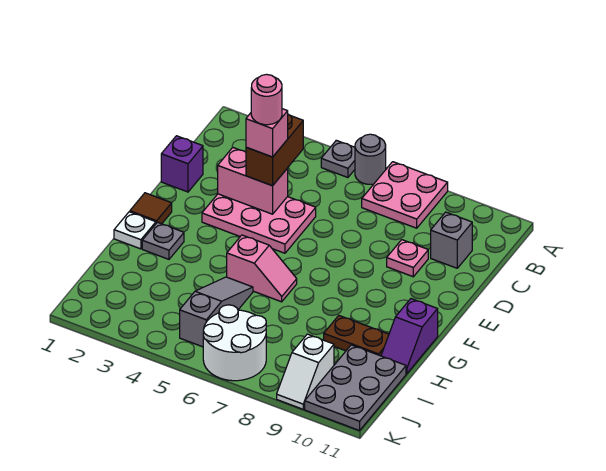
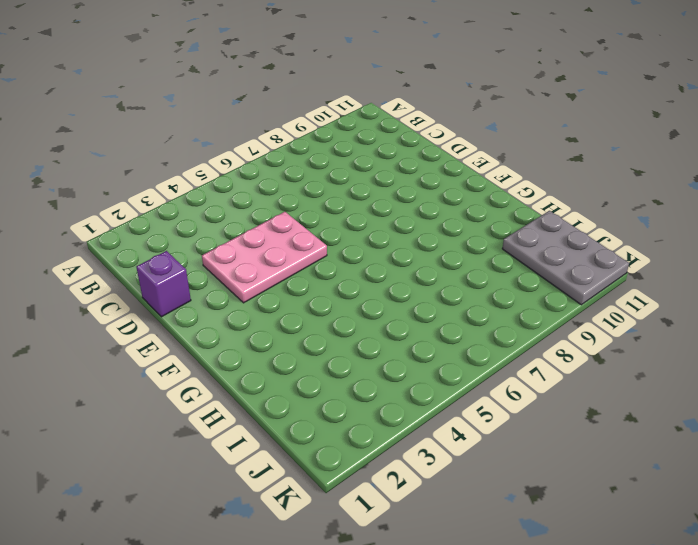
none -> grey plate A5 level 1
none -> grey round brick A6 level 1
none -> pink plate A7:B8 level 1

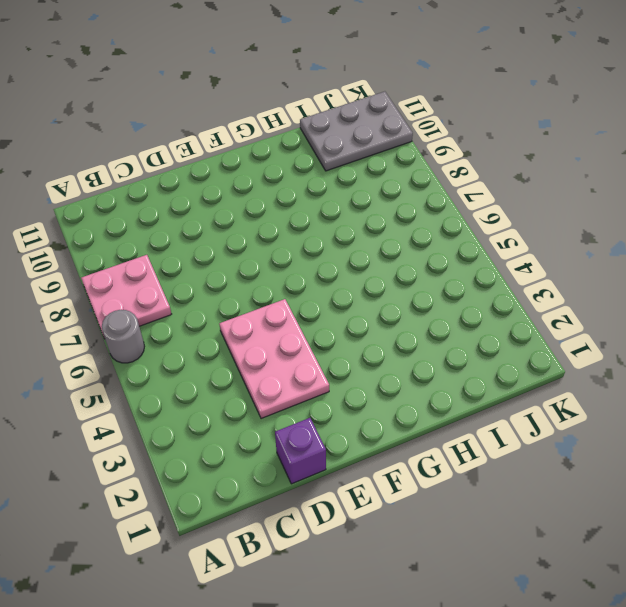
none -> grey plate A5 level 1
none -> grey brick C10 level 1
none -> pink plate D9 level 1

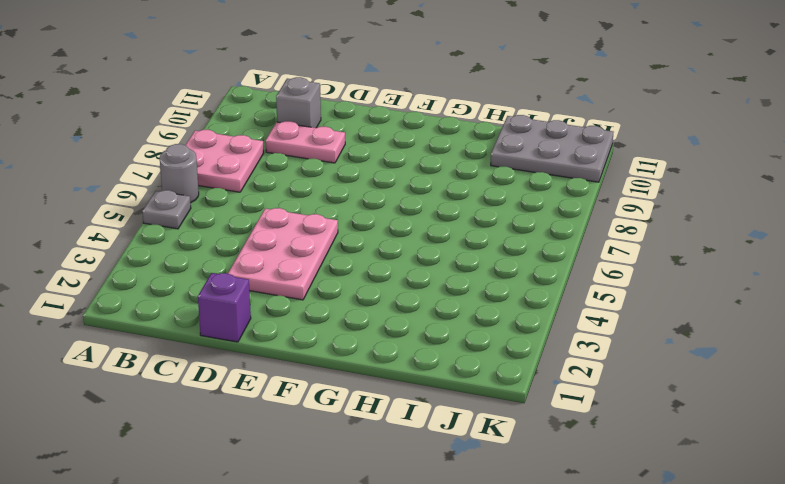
pink plate C9:D9 level 1 -> pink plate D9 level 1
none -> brown tile F1 level 1
none -> white plate G1 level 1
none -> grey plate G2 level 1

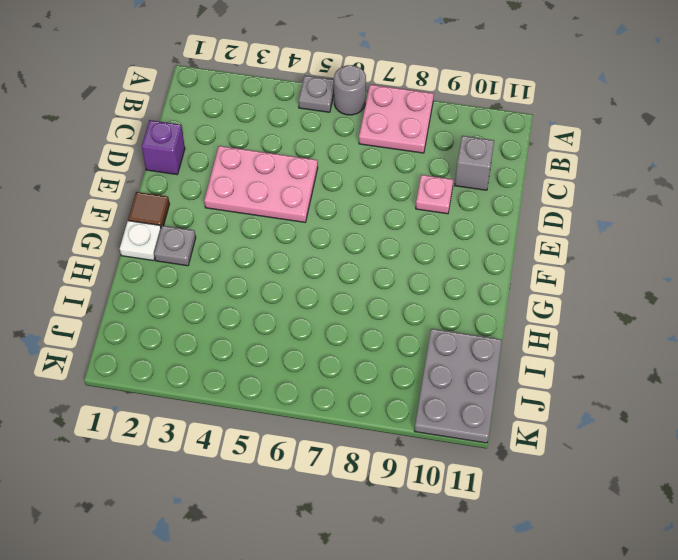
none -> pink slope G5:G6 level 1 top 5
none -> purple slope G11:H11 level 1 top G
none -> grey slope H5:J5 level 1 top J

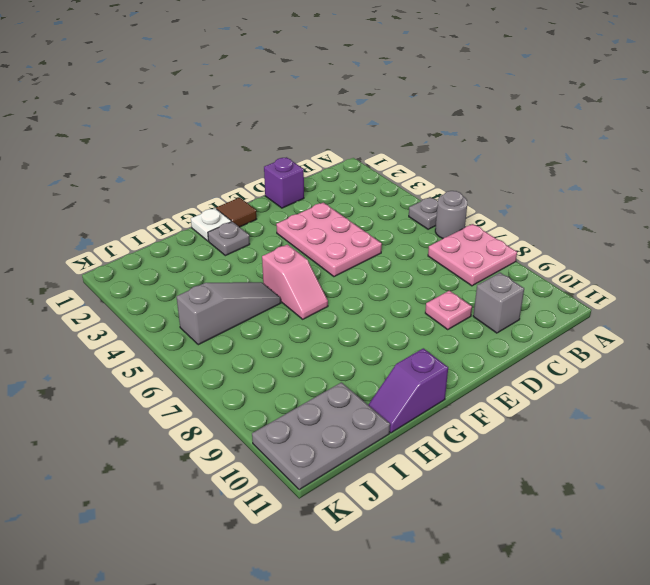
none -> brown plate H9:H10 level 1
none -> white round brick J6:K7 level 1
none -> white slope J9:K9 level 1 top J

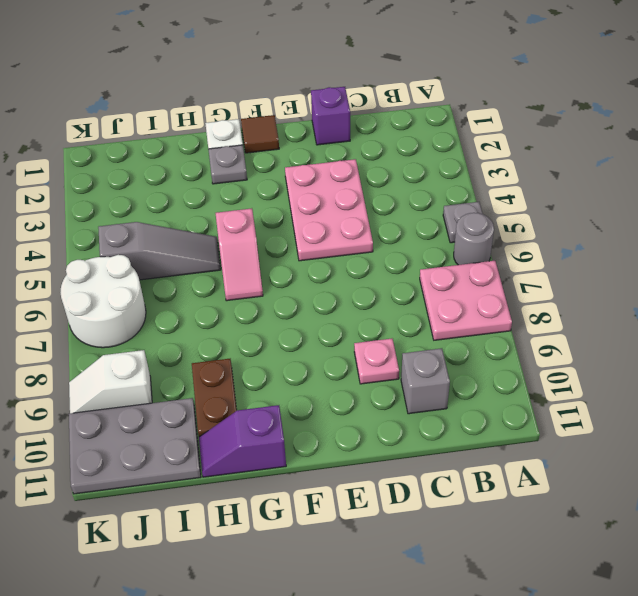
none -> pink brick D3:D4 level 2
none -> brown brick C4:D4 level 3
none -> pink brick D4 level 4

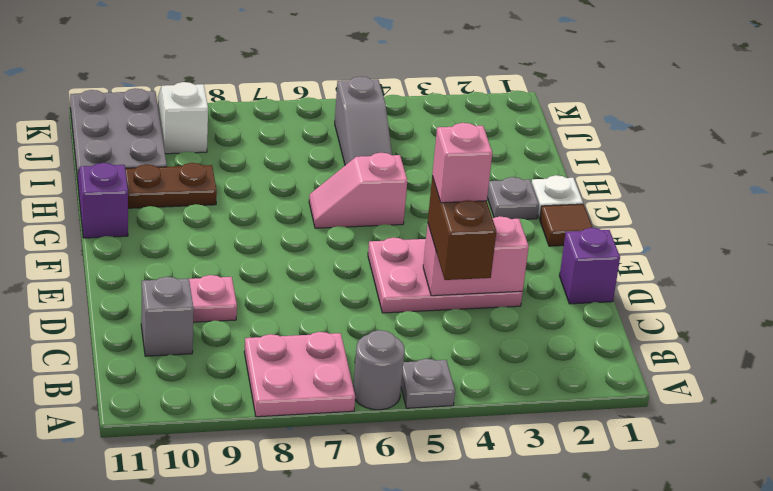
none -> white round brick J6:K7 level 1
none -> pink round brick D4 level 5

